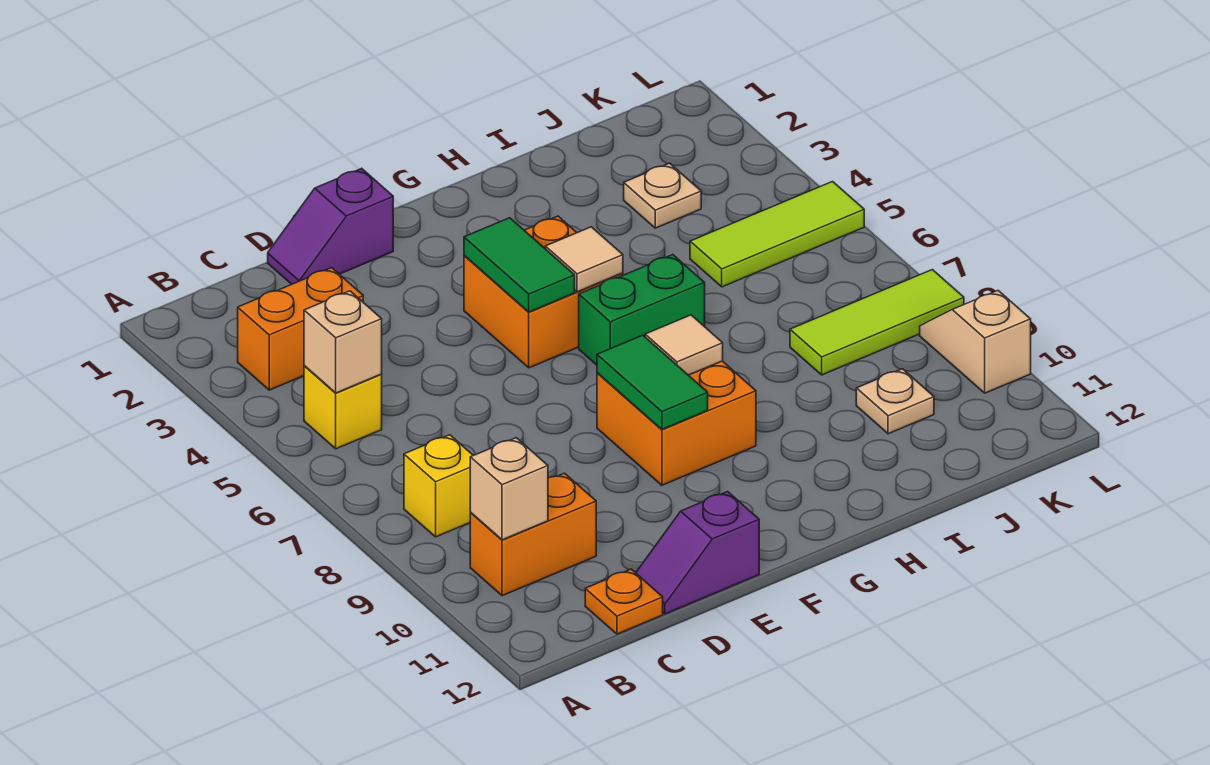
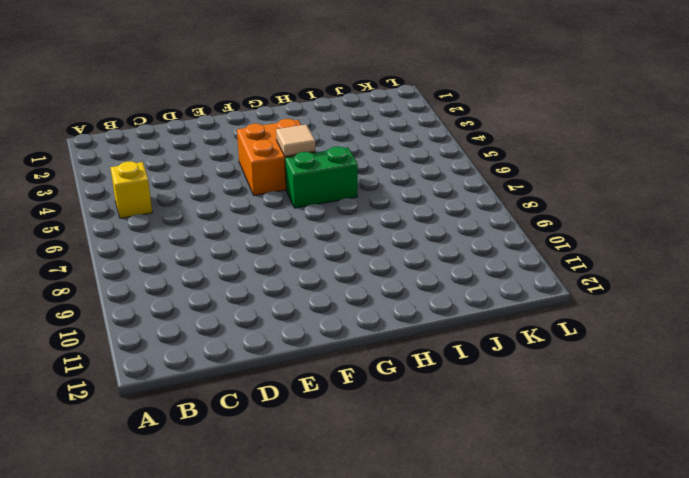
none -> orange brick B3:C3 level 1
none -> yellow brick B8 level 1
none -> orange brick B10:C10 level 1

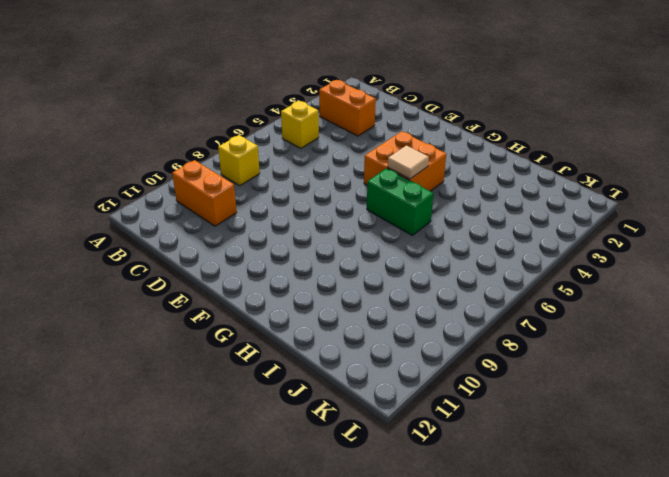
none -> orange plate C12 level 1
none -> purple slope D1:E1 level 1 top E
none -> purple slope D12:E12 level 1 top E

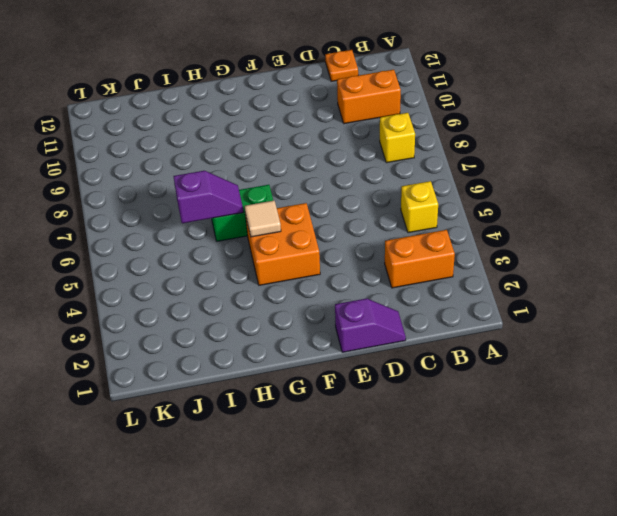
purple slope H6:I6 level 2 top I -> purple slope D12:E12 level 1 top E
none -> orange brick F8:G9 level 1
none -> tan plate J3 level 1
none -> lime tile J5:L5 level 1

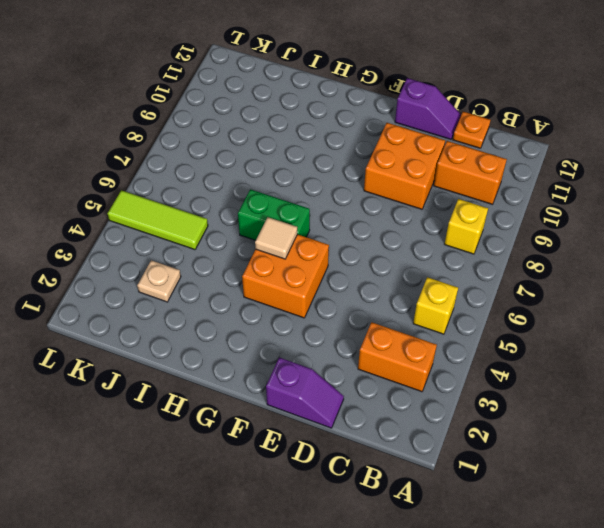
orange brick D9:E10 level 1 -> orange brick F8:G9 level 1
none -> lime tile J8:L8 level 1
none -> tan plate J10 level 1
none -> tan slope L9:L10 level 1 top 10

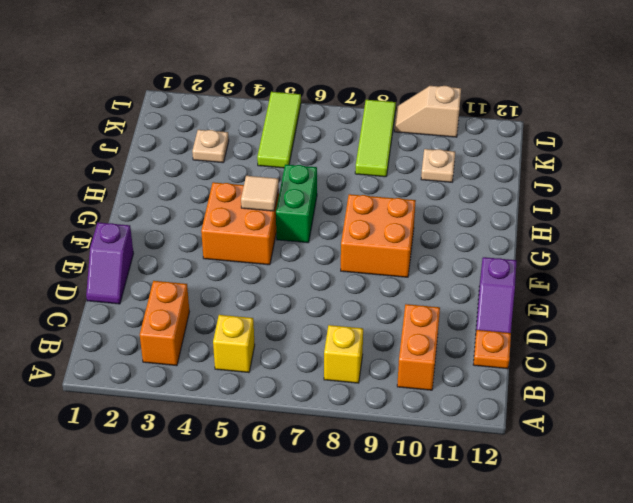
none -> tan brick B5 level 2
none -> tan brick B10 level 2
none -> green tile F4:F5 level 2

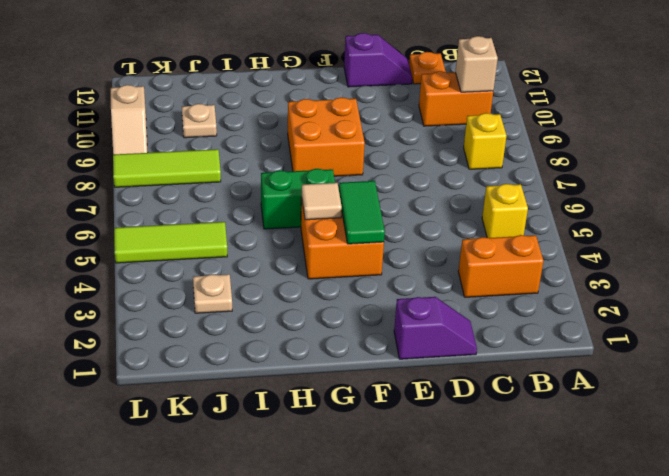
none -> tan brick B5 level 2
none -> green tile F8:F9 level 2
none -> tan tile G8 level 2

